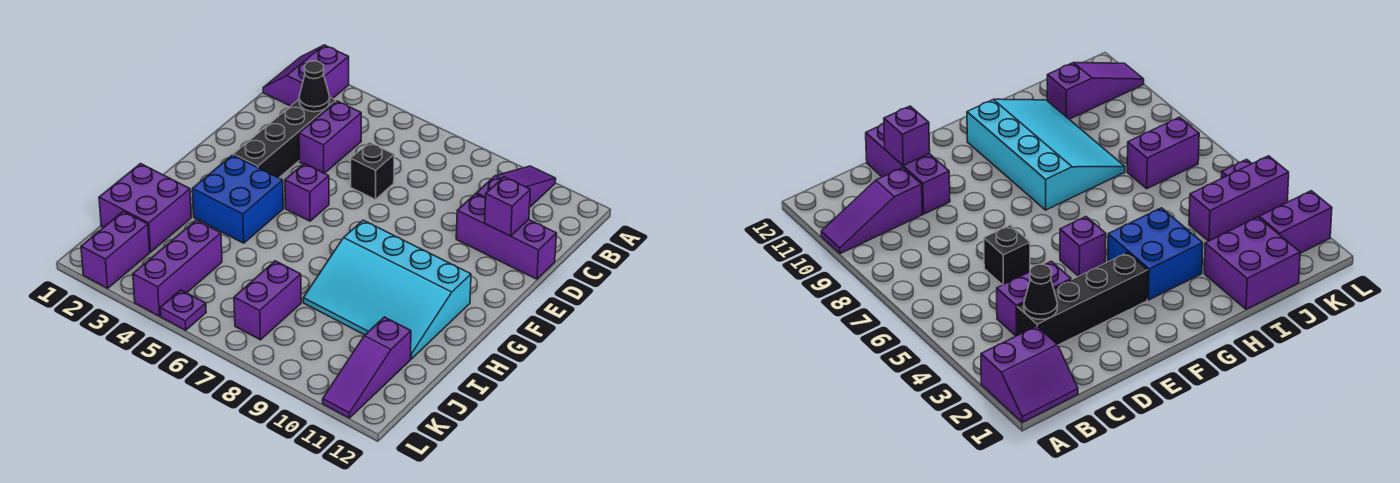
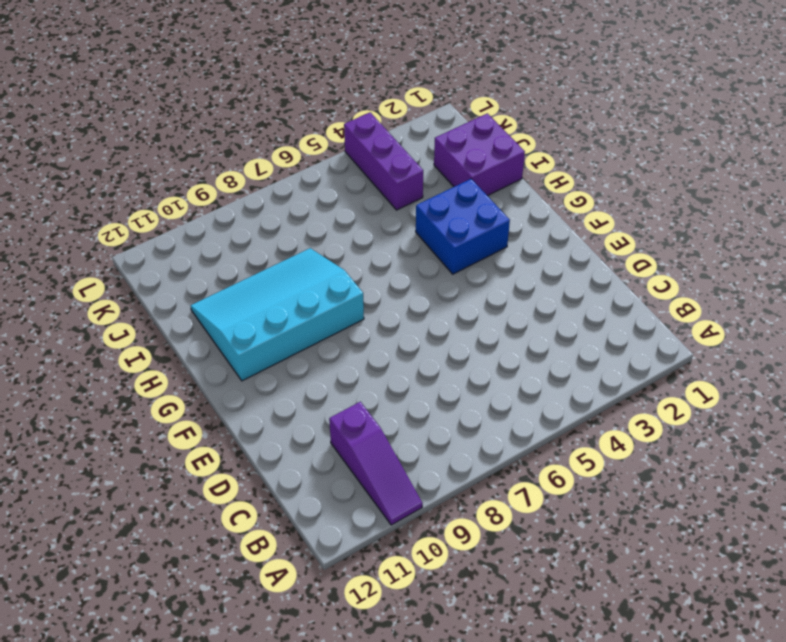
none -> purple slope A1:B2 level 1 top 2
none -> black brick C3:F3 level 1
none -> purple brick C4:D4 level 1

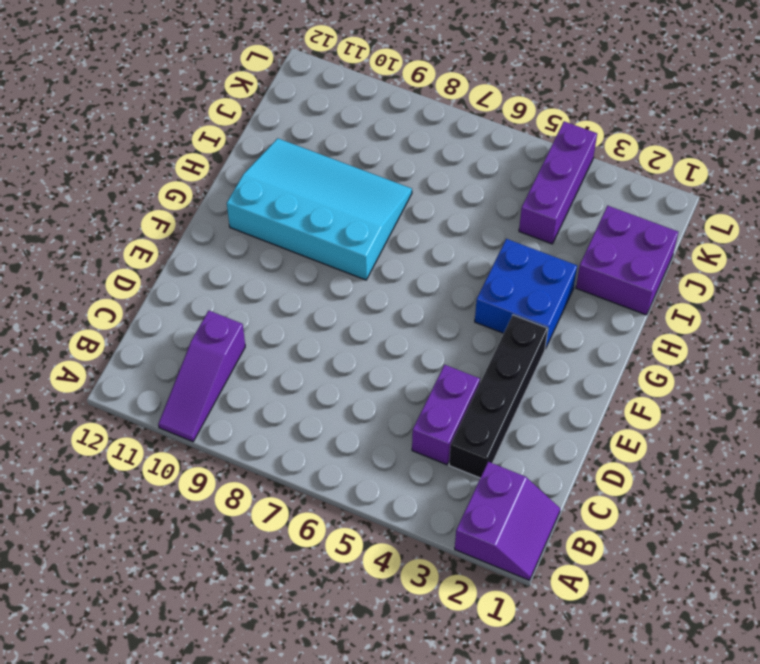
none -> black brick D6 level 1
none -> purple brick D10:D12 level 1
none -> purple brick F5 level 1

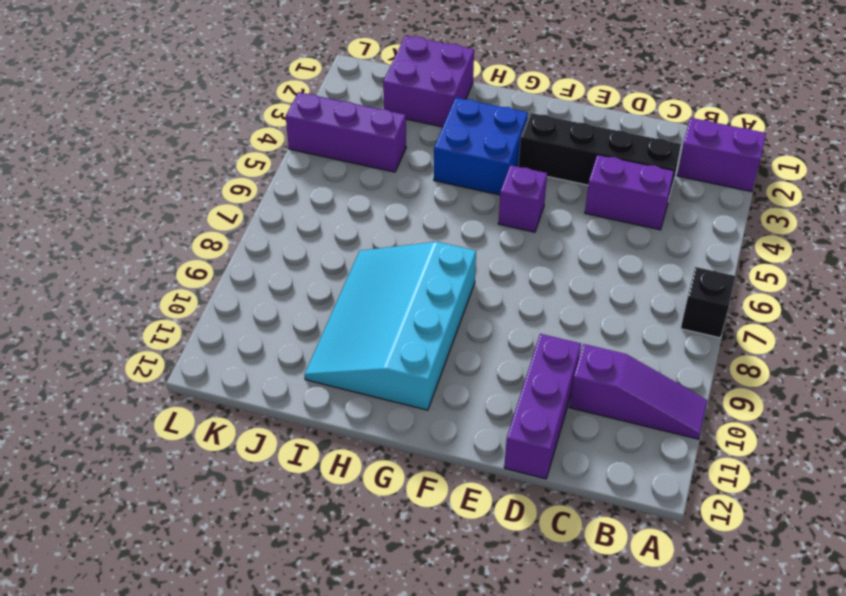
black brick A7 level 1 -> black brick D6 level 1
none -> purple brick J7:K7 level 1
none -> purple slope J11:L11 level 1 top J
none -> purple brick K2:L2 level 1

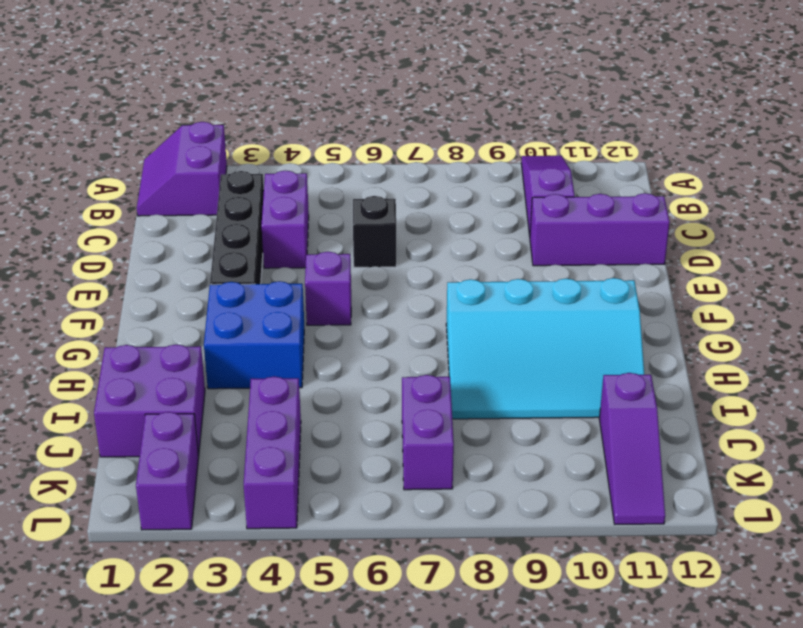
none -> purple plate L5 level 1
none -> black cone C3 level 2
none -> purple brick D11 level 2

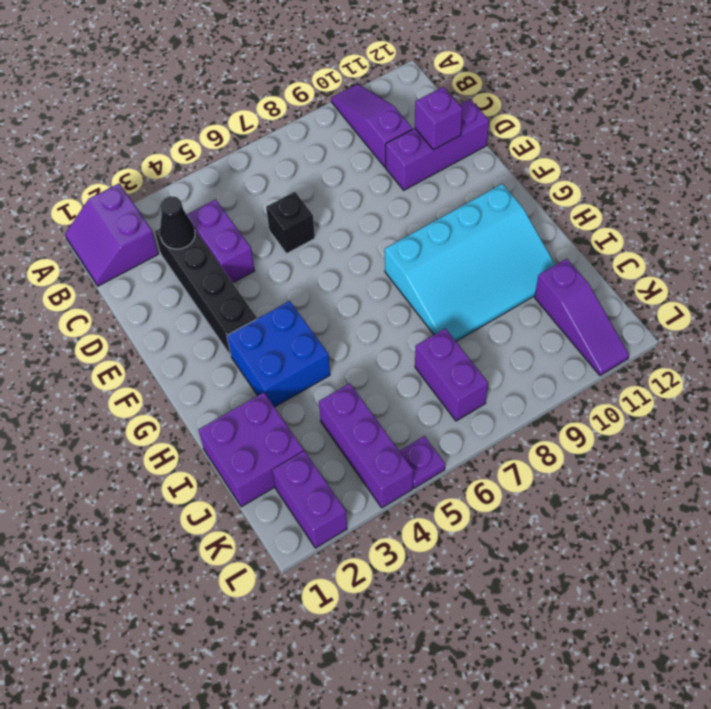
none -> purple brick F5 level 1

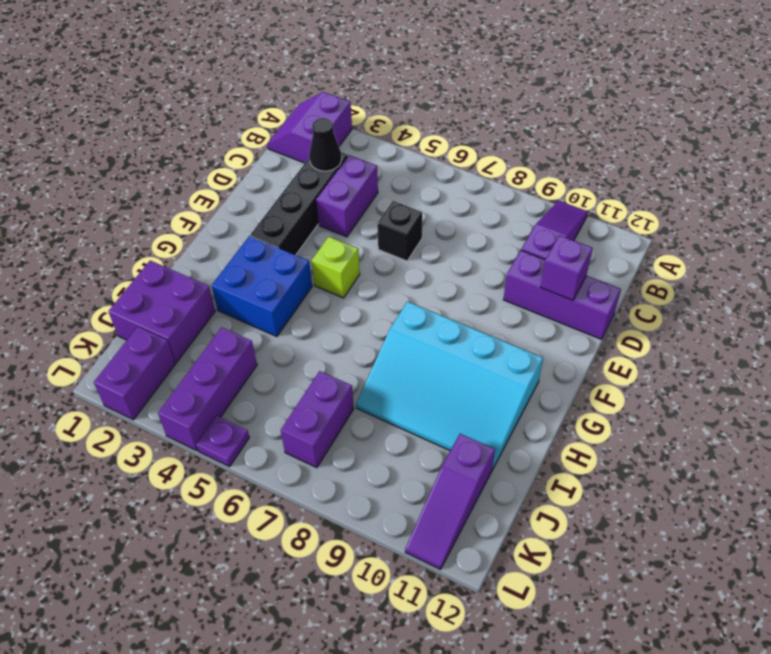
lime brick F5 level 1 -> purple brick F5 level 1

